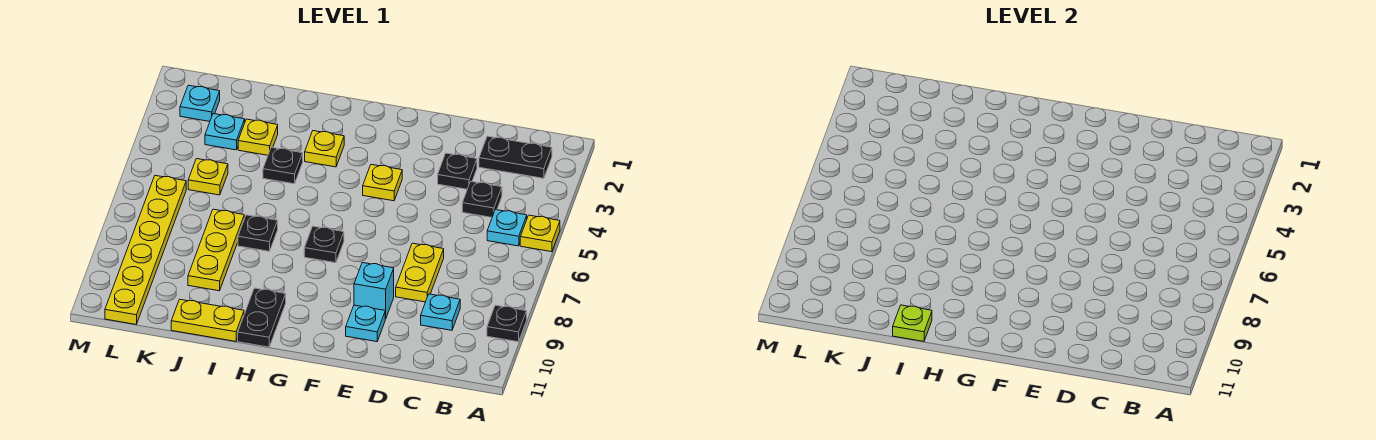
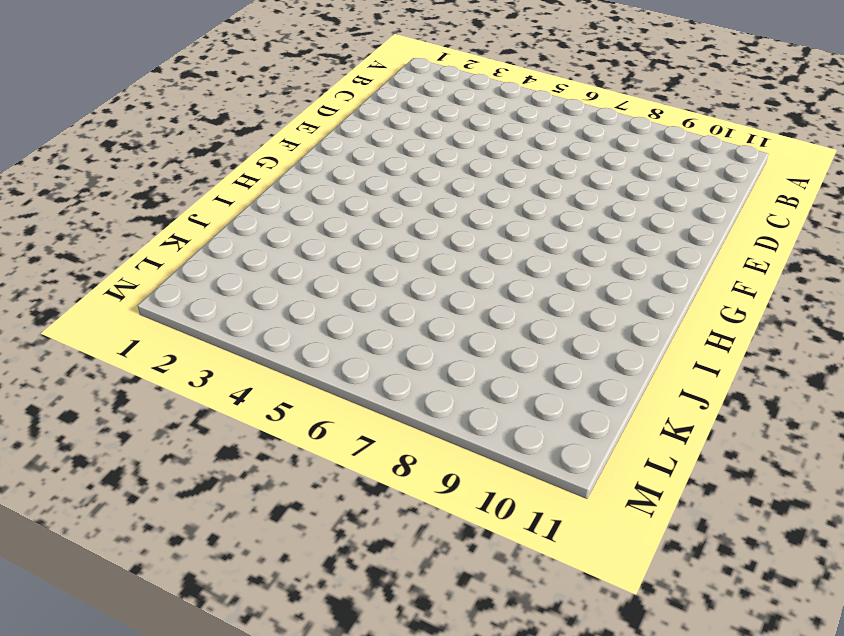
none -> yellow plate A5 level 1
none -> black plate A9 level 1
none -> black plate B2:C2 level 1

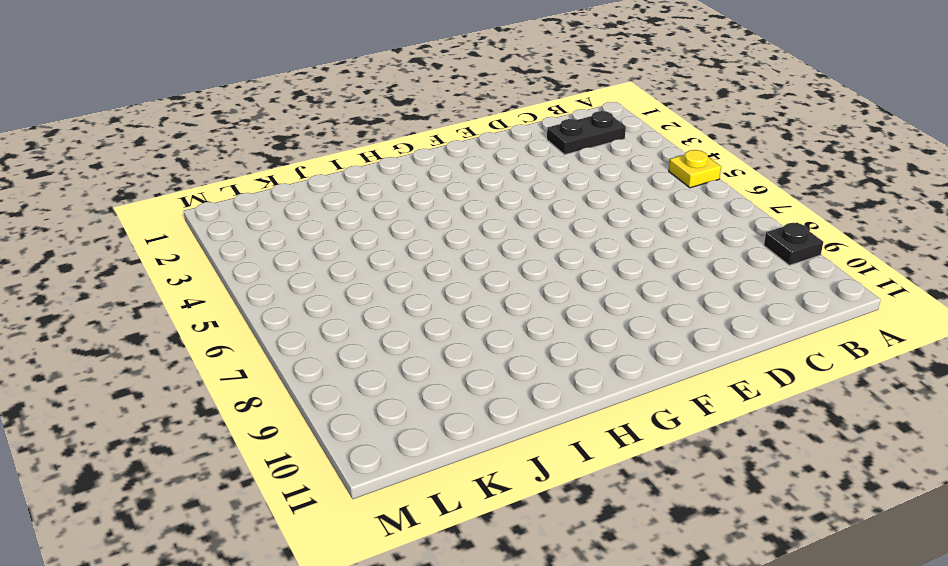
none -> cyan plate B5 level 1
none -> black plate C4 level 1
none -> cyan plate C9 level 1

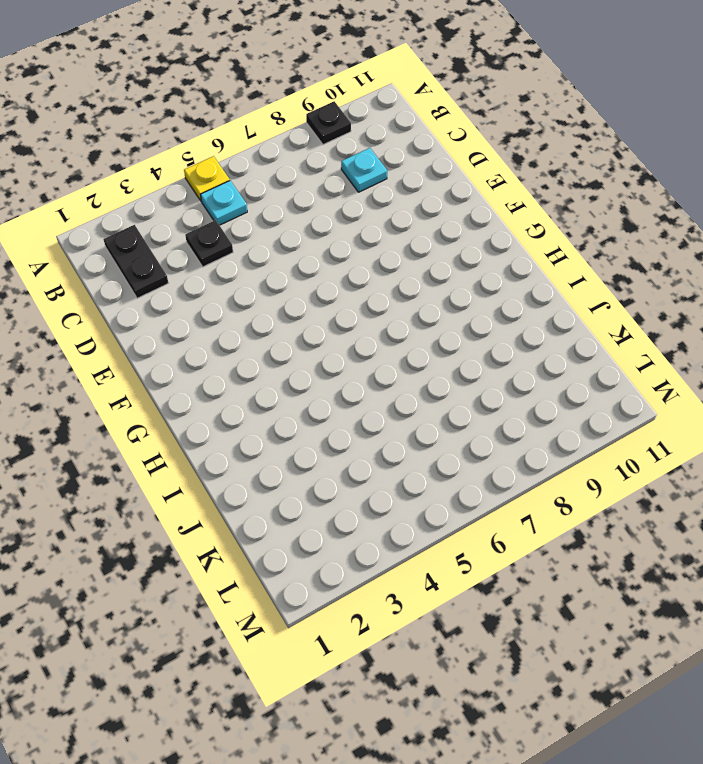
none -> black plate D3 level 1
none -> yellow plate D7:D8 level 1
none -> cyan brick E9 level 1

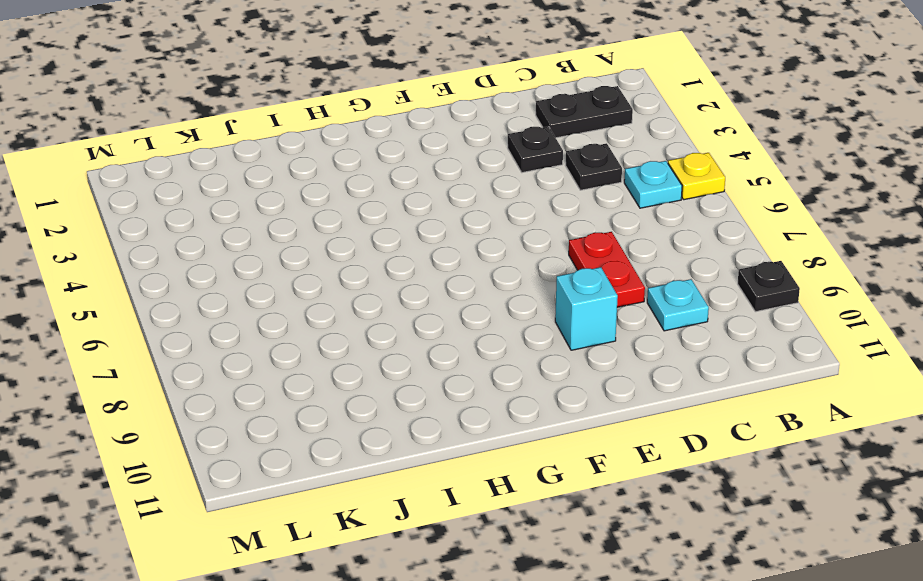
red plate D7:D8 level 1 -> yellow plate D7:D8 level 1
none -> cyan plate E10 level 1
none -> yellow plate F4 level 1
none -> black plate G7 level 1

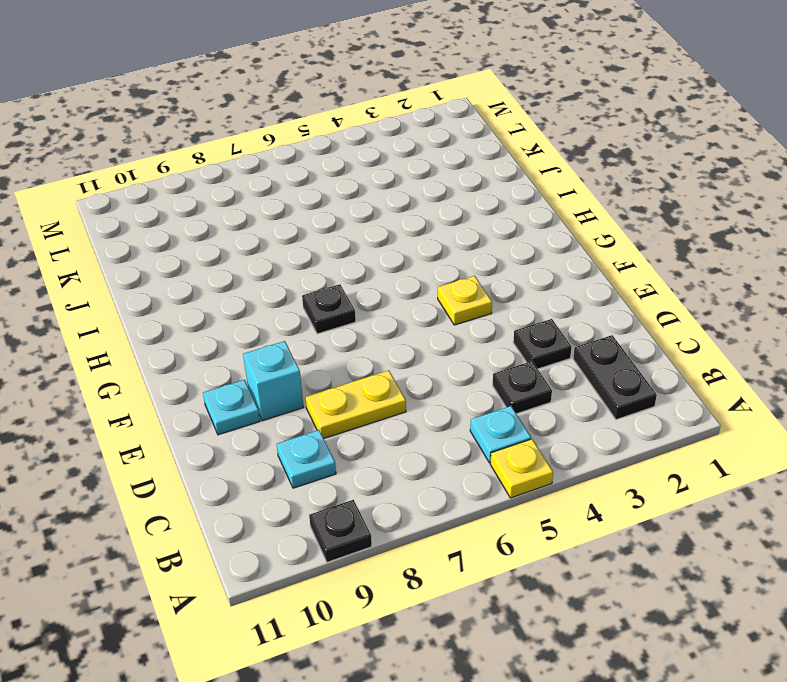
none -> yellow plate H3 level 1
none -> black plate H10:H11 level 1
none -> black plate I4 level 1

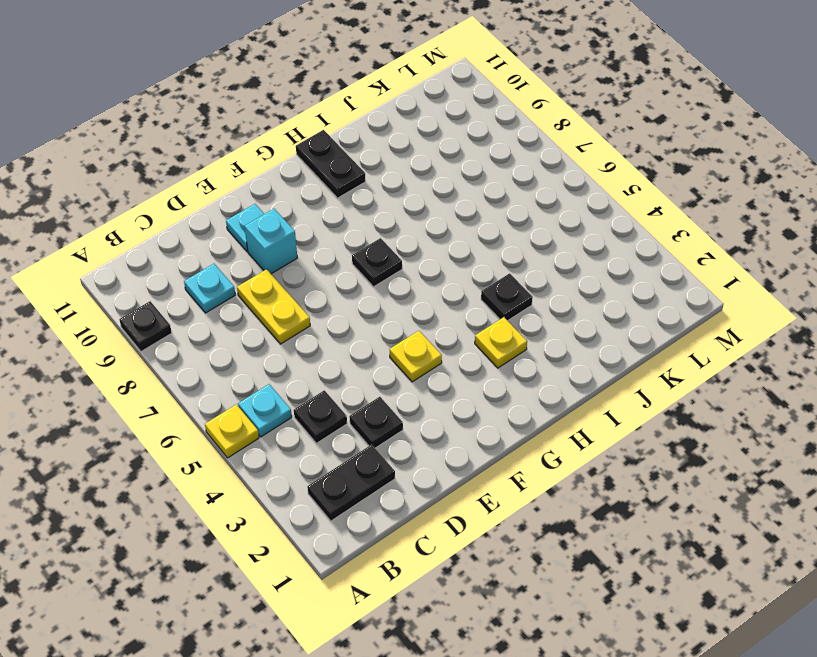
none -> black plate I7 level 1
none -> yellow plate I11:J11 level 1
none -> yellow plate J3 level 1

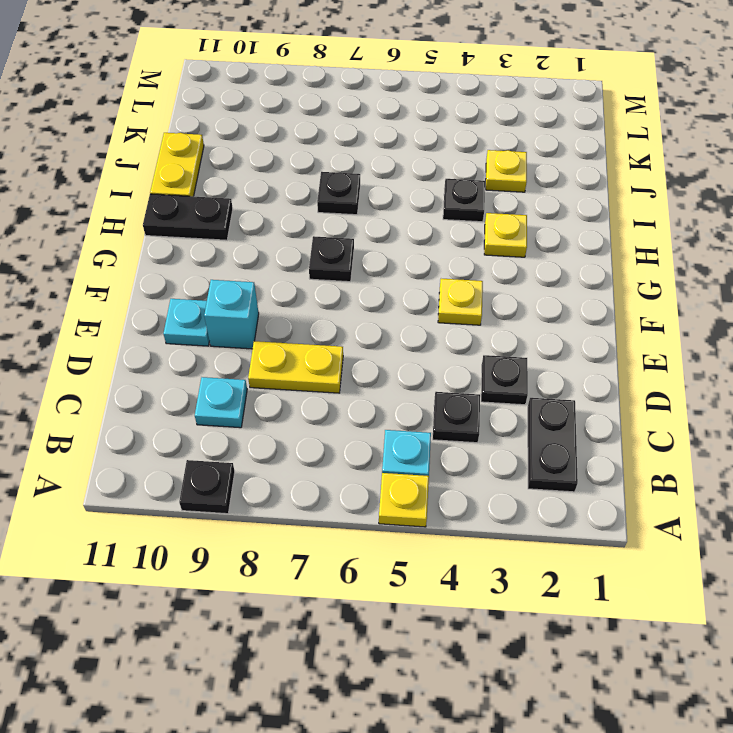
none -> yellow plate J7:J9 level 1
none -> cyan plate K3 level 1
none -> yellow plate K5 level 1

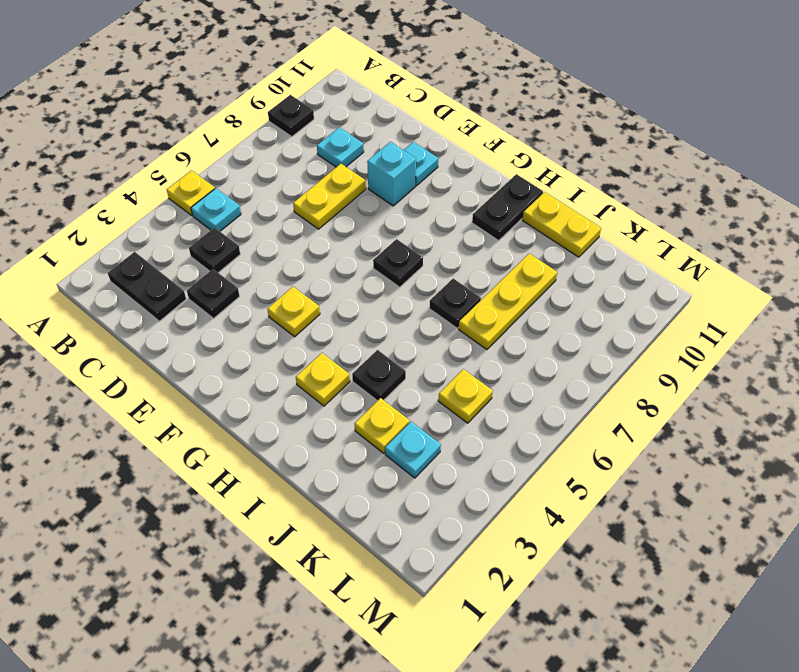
none -> cyan plate L2 level 1
none -> yellow plate L6:L11 level 1
none -> lime plate I11 level 2

